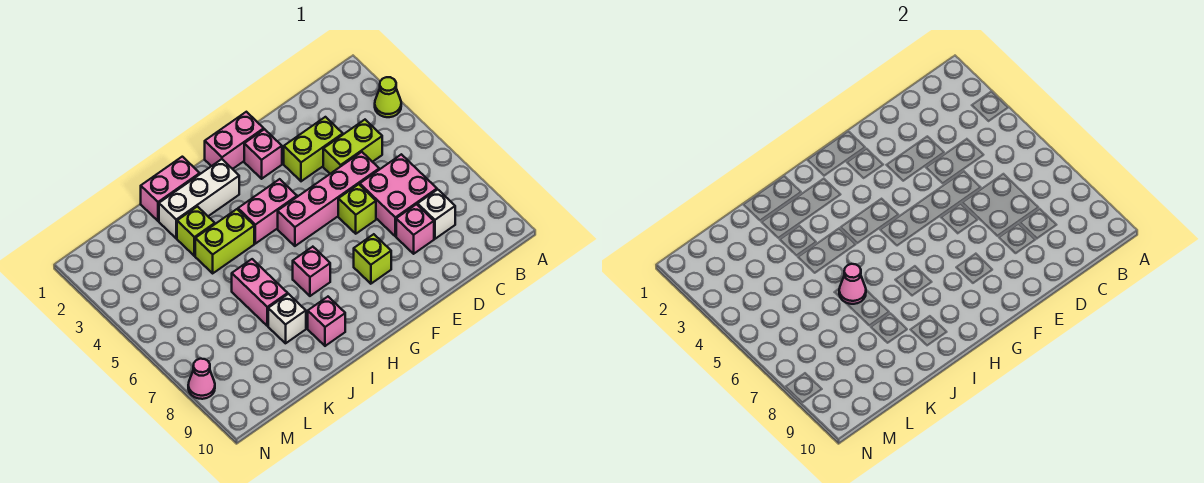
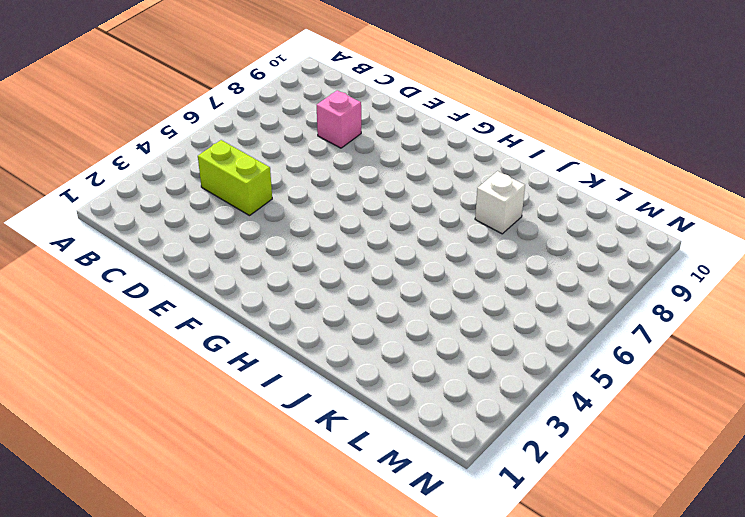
none -> lime cone A3 level 1
none -> pink brick C6:D7 level 1
none -> white brick C8 level 1

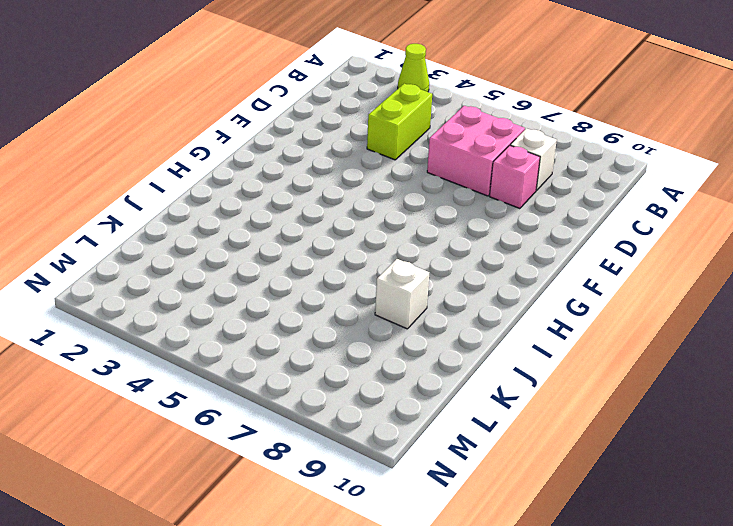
none -> lime brick D3:E3 level 1
none -> pink brick D5:G5 level 1
none -> lime brick E6 level 1

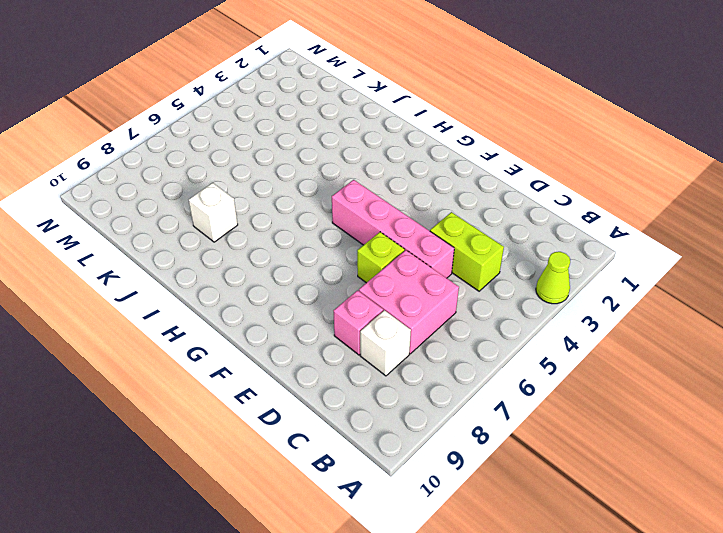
none -> lime brick D3:E3 level 1
none -> pink brick F1:G1 level 1
none -> pink brick F2 level 1

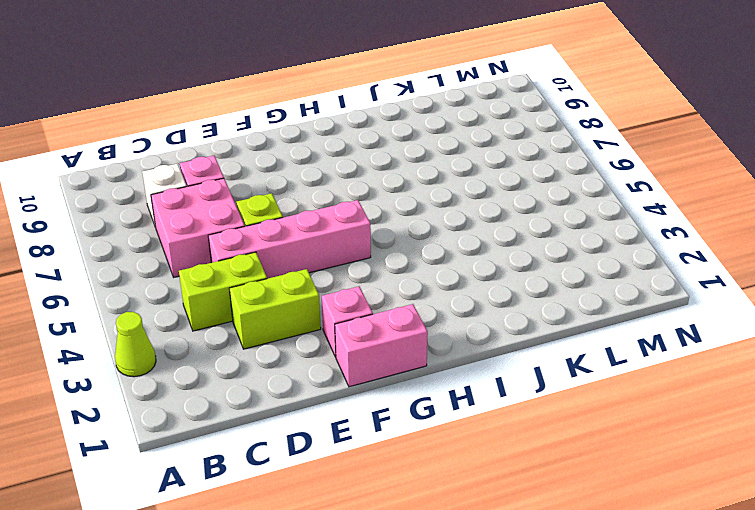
none -> lime brick F8 level 1
none -> pink brick G4:H4 level 1
none -> white brick H2:J2 level 1

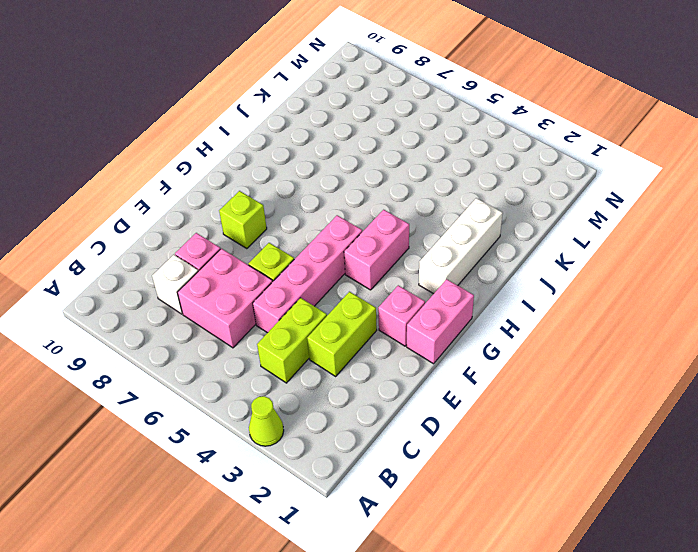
none -> pink brick H7 level 1
none -> pink brick I1:J1 level 1
none -> lime brick I4:J4 level 1

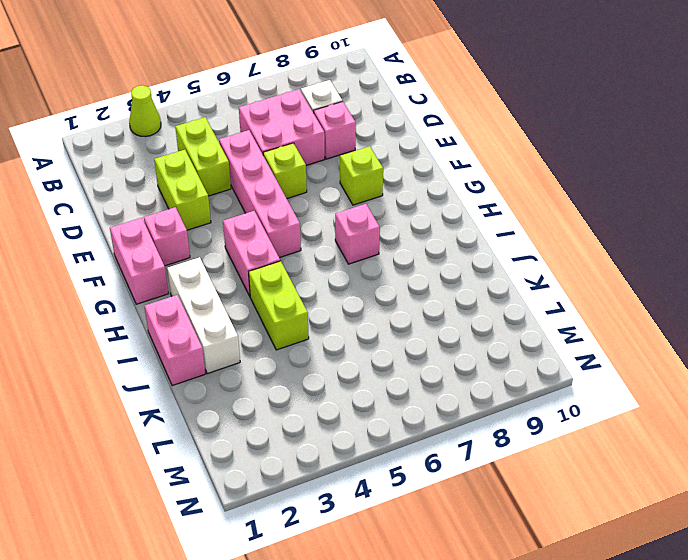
none -> pink brick I9 level 1
none -> lime brick J3 level 1
none -> pink brick J6:J7 level 1

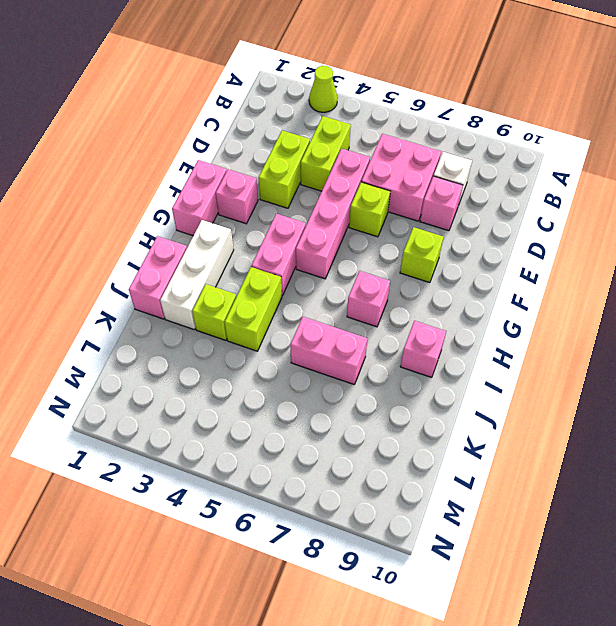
none -> white brick J8 level 1
none -> pink cone N8 level 1
none -> pink cone J6 level 2

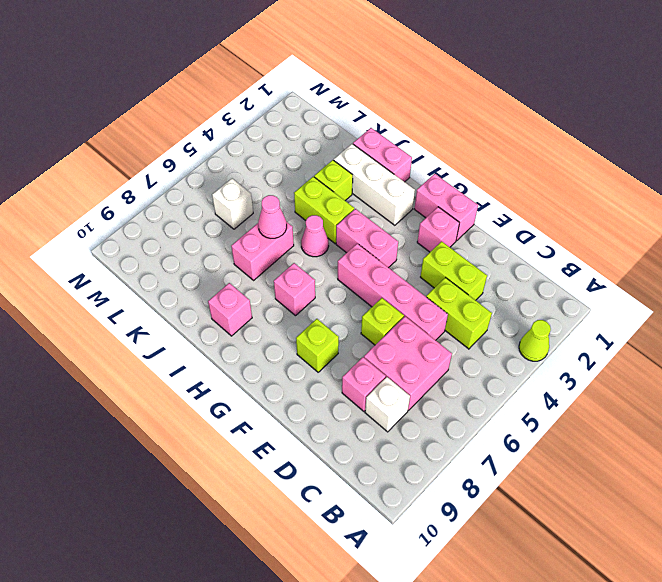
pink cone I5 level 1 -> pink cone N8 level 1
white brick L6 level 1 -> white brick J8 level 1

